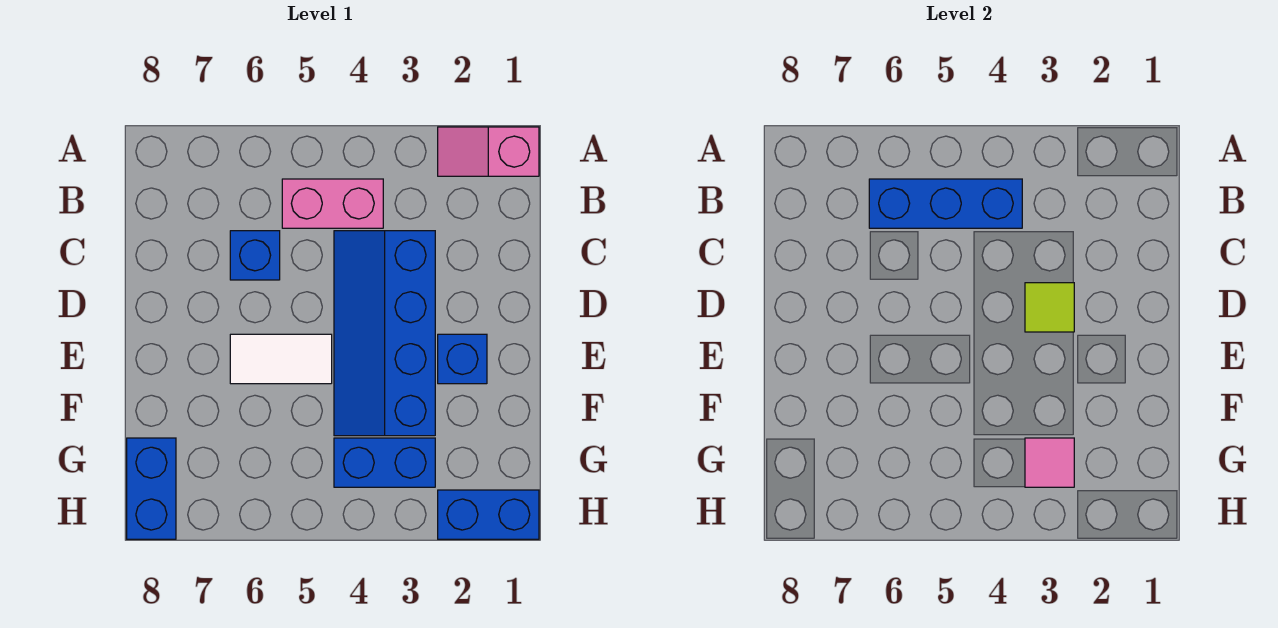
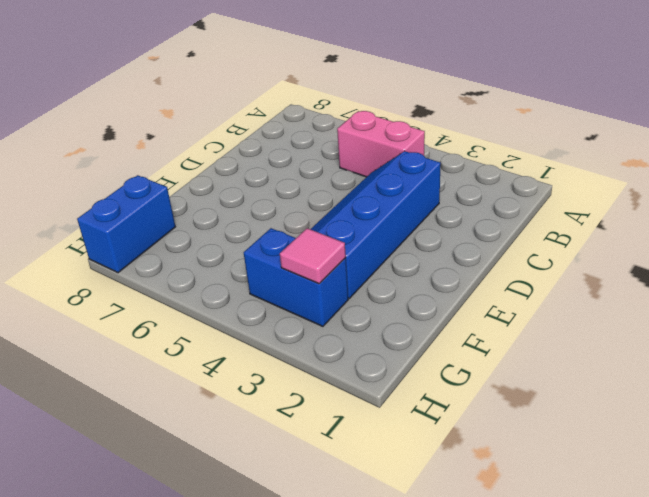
none -> pink slope A1:A2 level 1 top 1
none -> blue brick C6 level 1
none -> blue brick E2 level 1

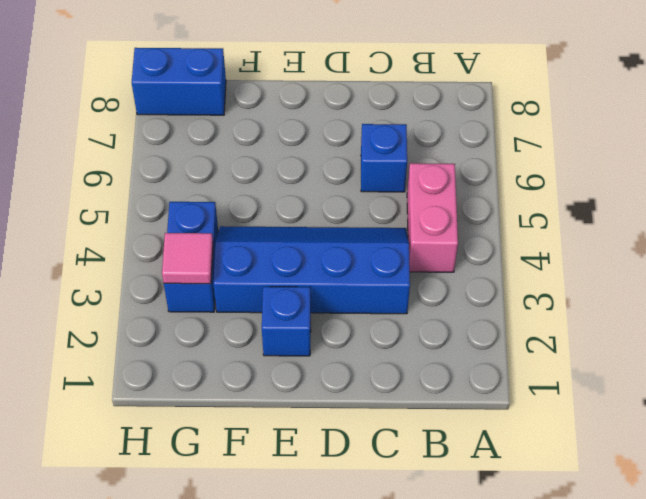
none -> pink slope A1:A2 level 1 top 1
none -> white tile E5:E6 level 1
none -> blue brick H1:H2 level 1

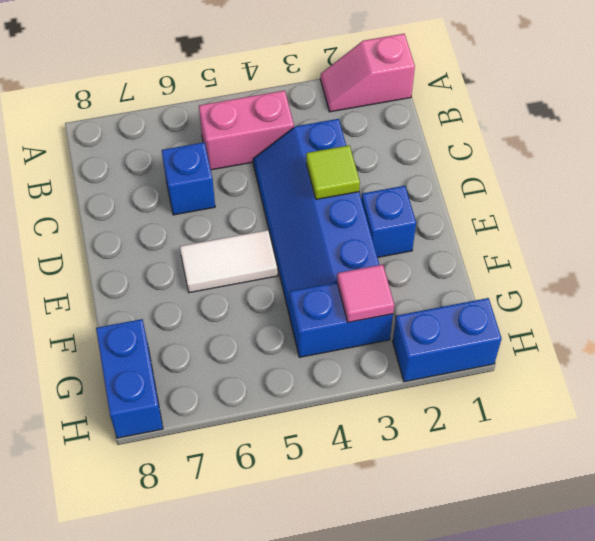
none -> blue brick B4:B6 level 2

